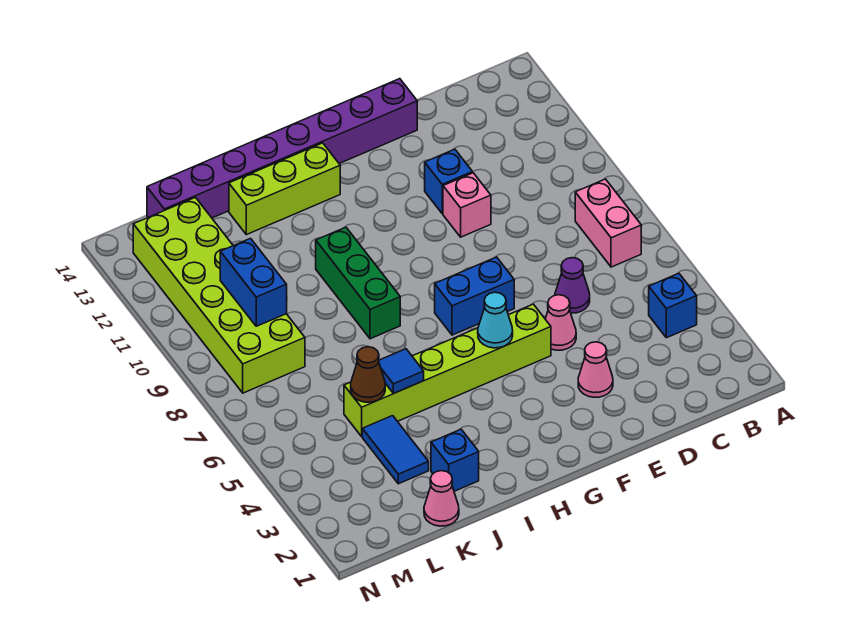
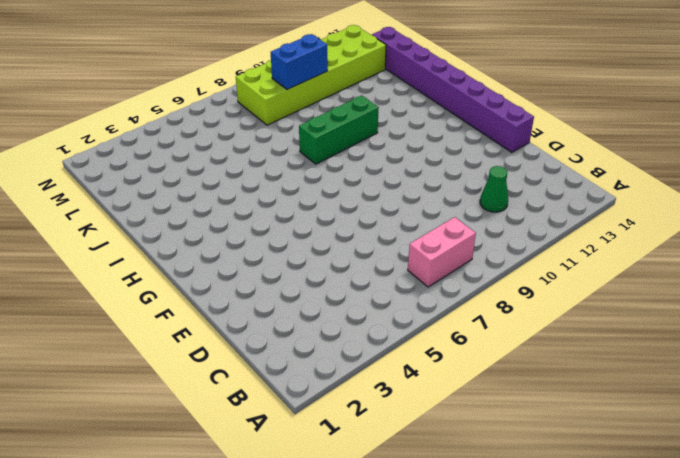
green cone C11 level 1 -> none
none -> blue brick B4 level 1
none -> purple cone D6 level 1
none -> pink cone E3 level 1

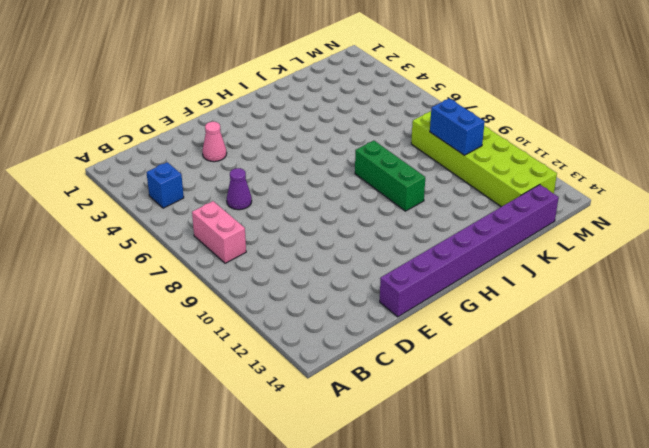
none -> pink cone E5 level 1
none -> pink brick E10 level 1
none -> blue brick E11 level 1

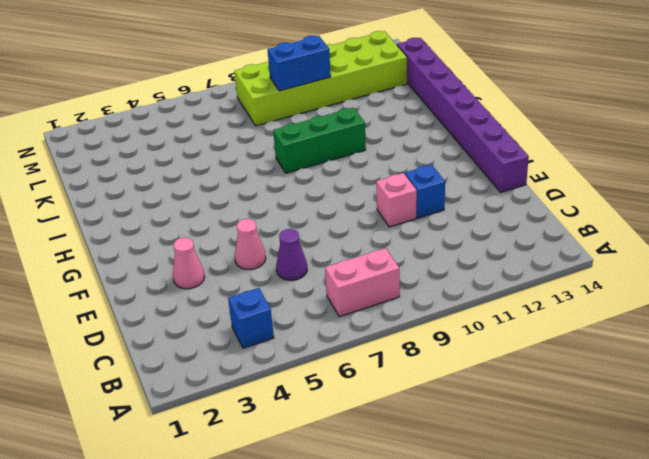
none -> lime brick F5:K5 level 1
none -> blue brick F7:G7 level 1
none -> lime brick H13:J13 level 1

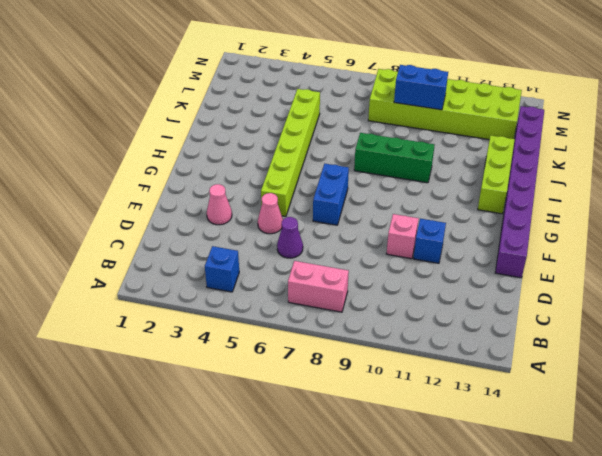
none -> blue brick J2 level 1
none -> pink cone K1 level 1
none -> blue tile K3:K4 level 1

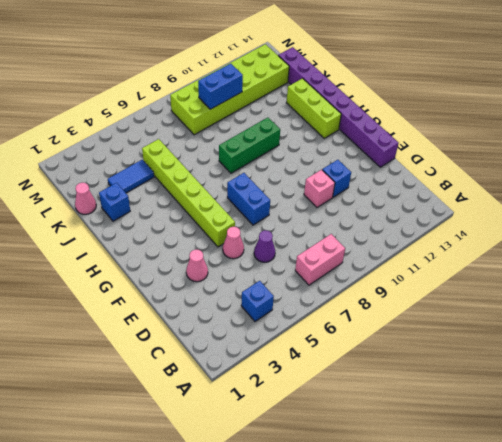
none -> cyan cone G5 level 2
none -> blue tile J5 level 2
none -> brown cone K5 level 2

